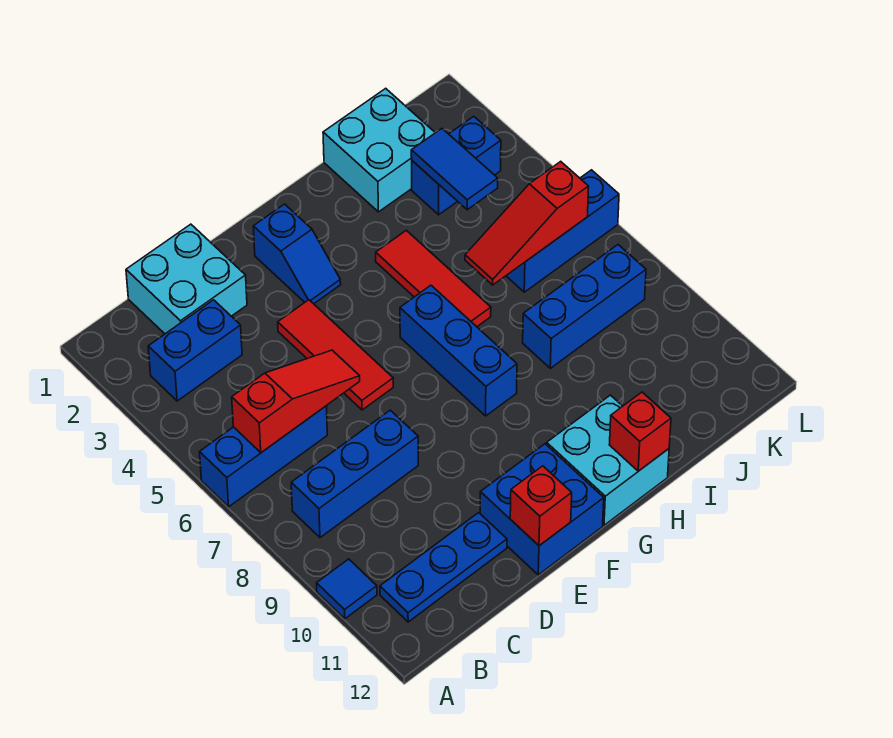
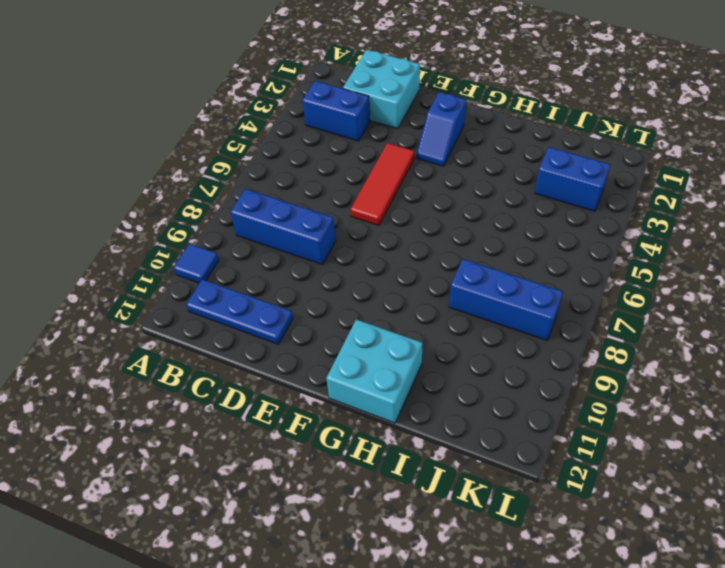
none -> blue brick A6:C6 level 1
none -> blue brick E11:F12 level 1
none -> blue brick G6:G8 level 1

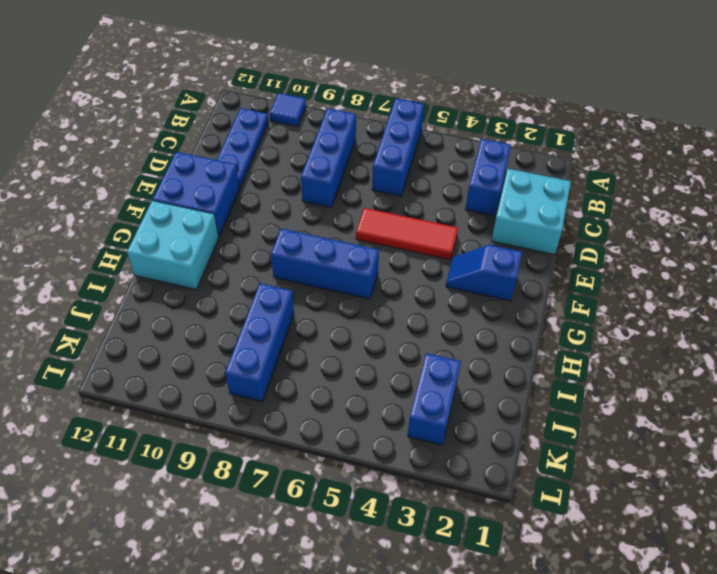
none -> red tile H4:H6 level 1
none -> cyan brick I1:J2 level 1
none -> blue brick J6:L6 level 1

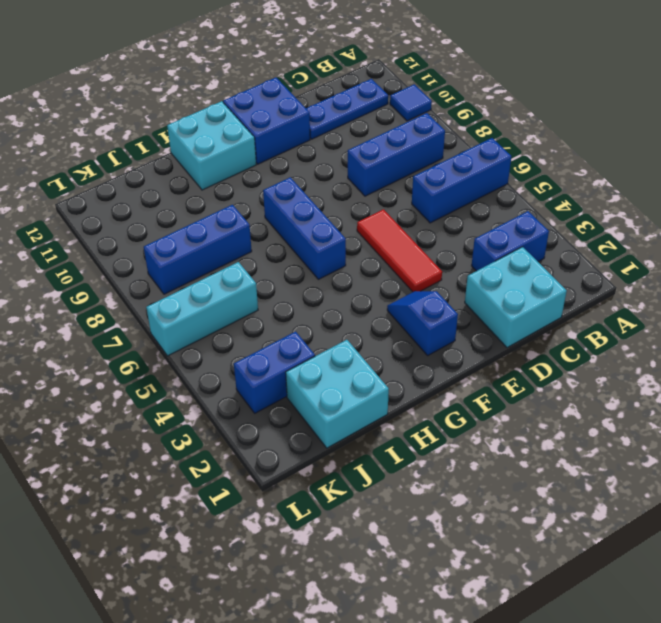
cyan brick J6:L6 level 1 -> blue brick J6:L6 level 1
none -> red tile H4:H6 level 1
none -> red slope B6:D6 level 2 top B
none -> red brick E12 level 2

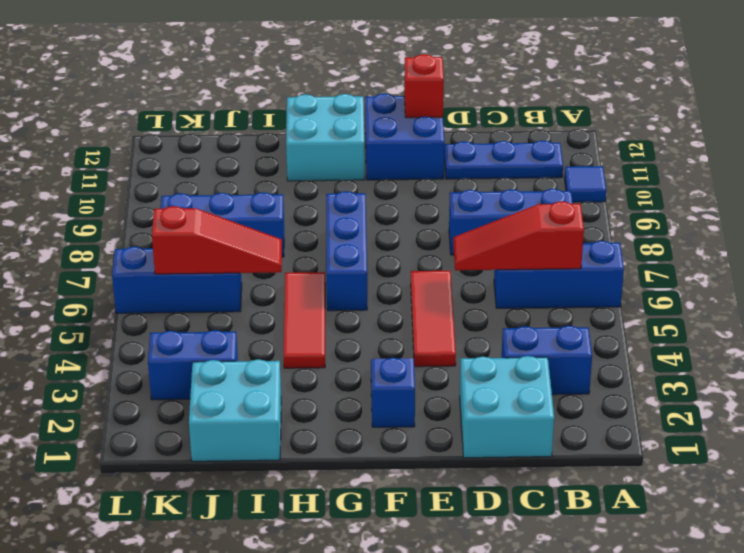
none -> red brick H12 level 2
none -> blue tile J3:J4 level 2

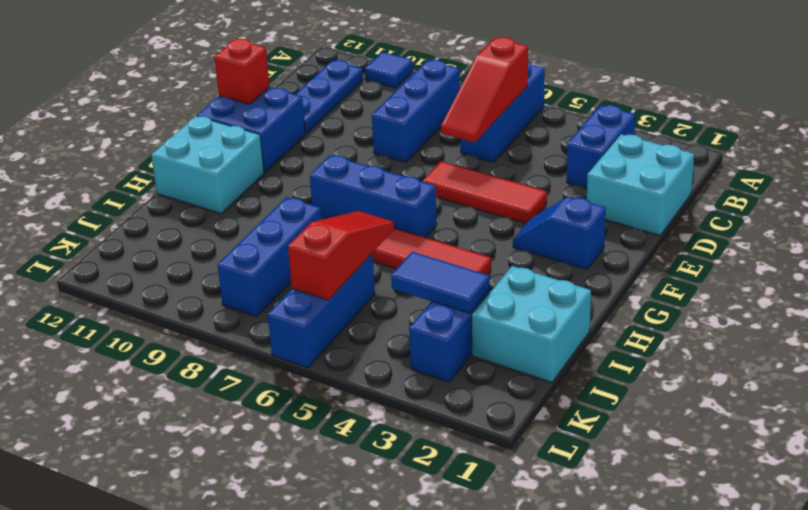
none -> red brick H12 level 2

